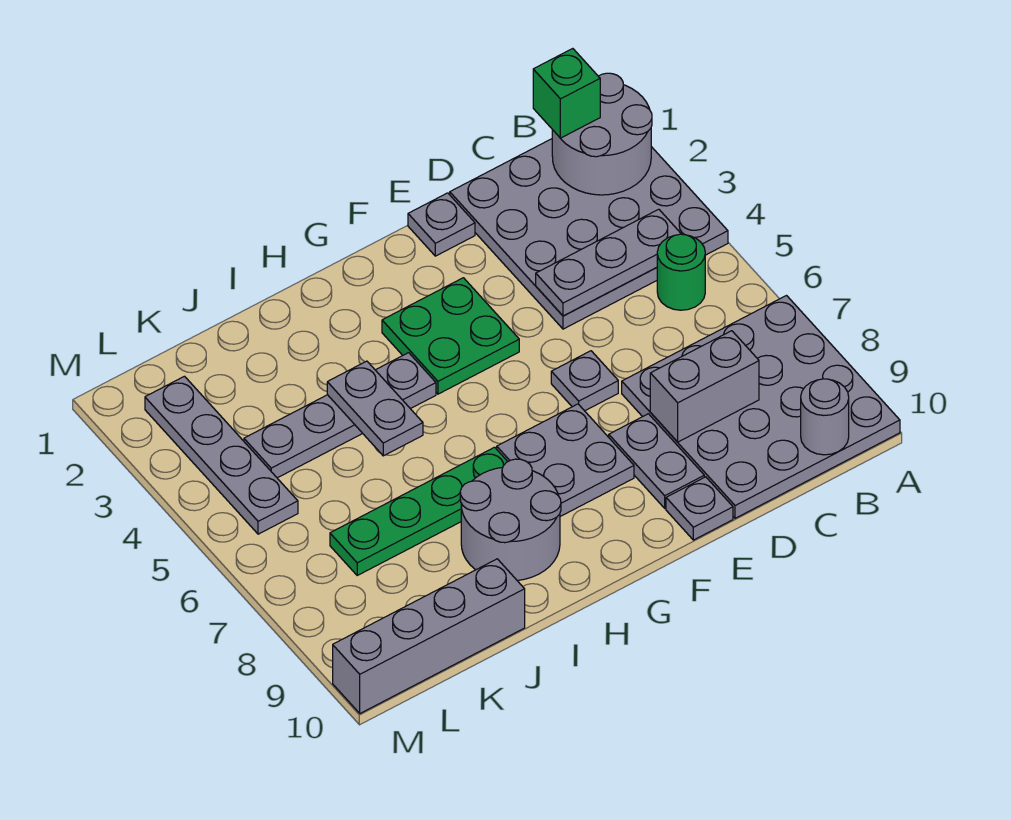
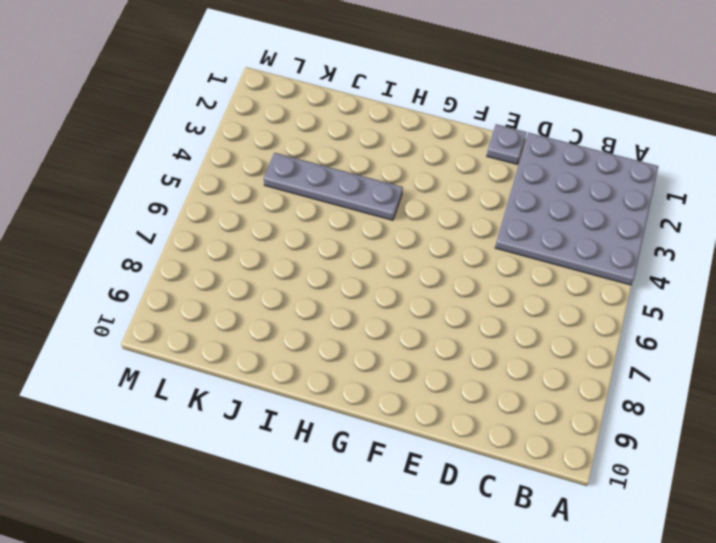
none -> grey plate A7:D10 level 1
none -> green round brick B5 level 1
none -> grey plate E6 level 1

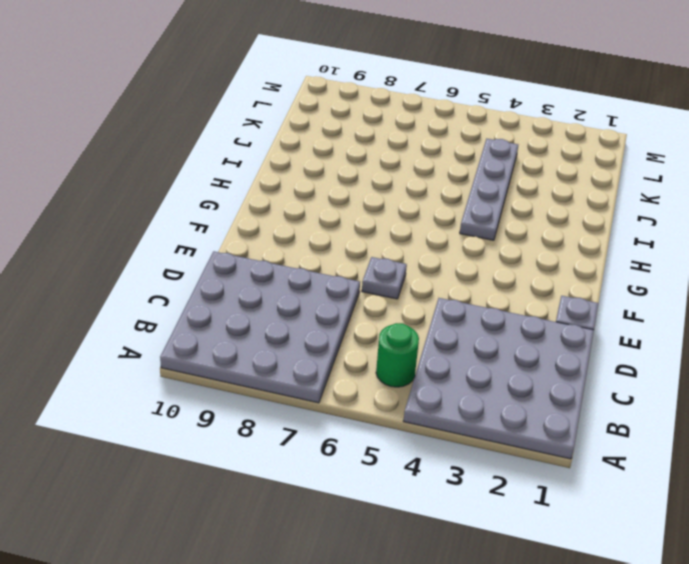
none -> grey plate E8:E9 level 1
none -> grey plate E10 level 1
none -> green plate F3:G4 level 1

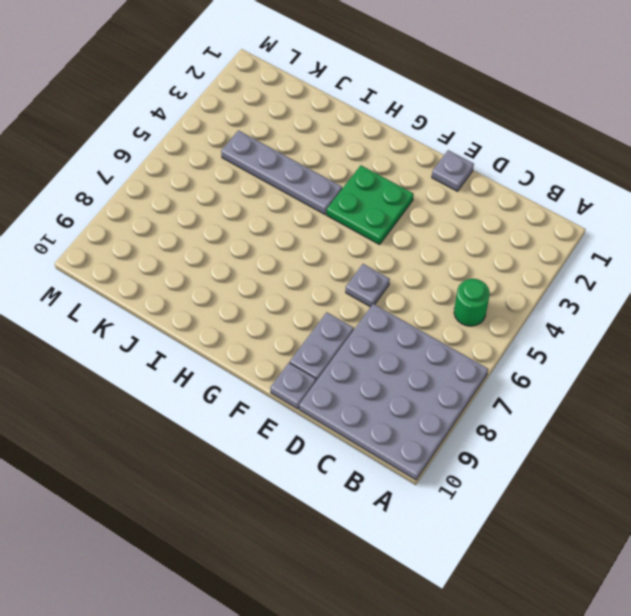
none -> grey plate A1:D4 level 1
none -> grey plate F7:G8 level 1
none -> green plate H7:K7 level 1

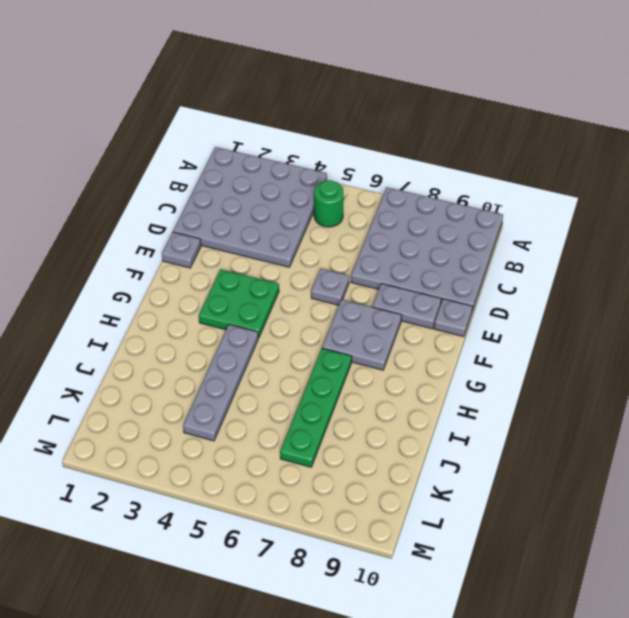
none -> grey round brick H8:I9 level 1
none -> grey brick J10:M10 level 1
none -> grey plate L2:L5 level 1

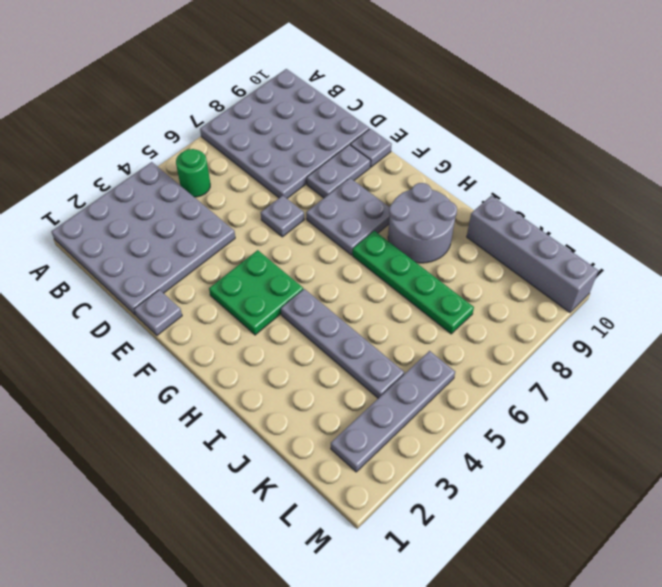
none -> grey round brick A1:B2 level 2
none -> grey plate B4:D4 level 2
none -> grey round brick B10 level 2

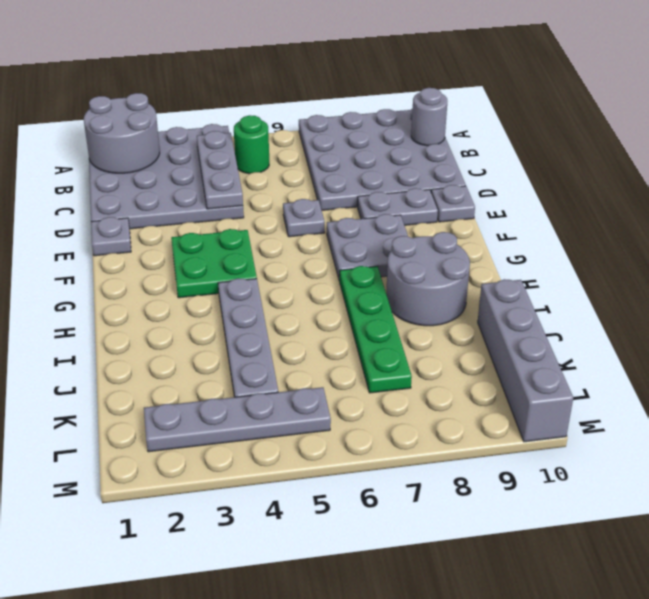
none -> grey brick C8:D8 level 2
none -> grey plate I4:I5 level 2
none -> green brick B1 level 3

